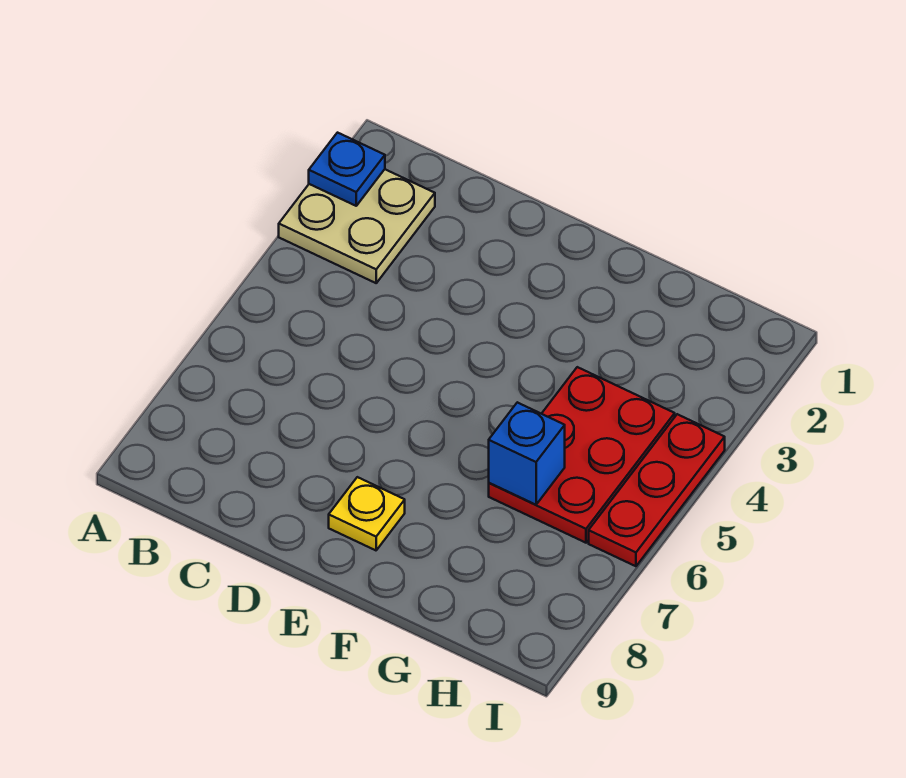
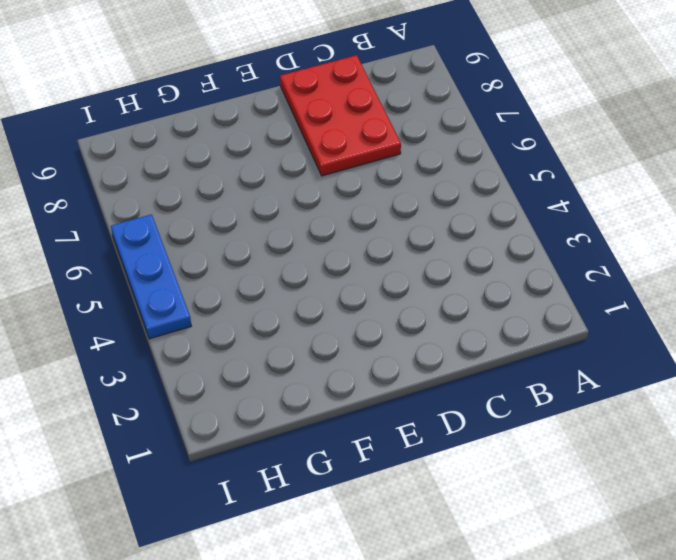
red plate C7:D9 level 1 -> red plate G4:H6 level 1
blue plate I4:I6 level 1 -> red plate I4:I6 level 1
none -> tan plate A2:B3 level 1
none -> yellow plate E8 level 1

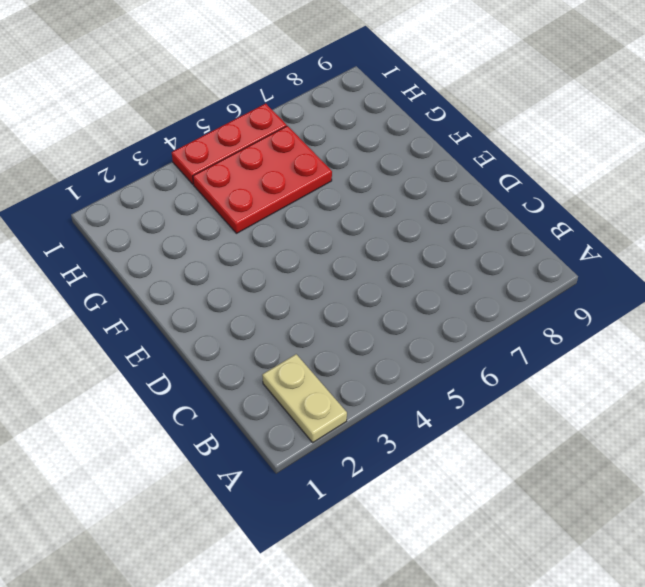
tan plate A2:B2 level 1 -> tan plate A2:B3 level 1
none -> yellow plate E8 level 1
none -> blue plate A2 level 2

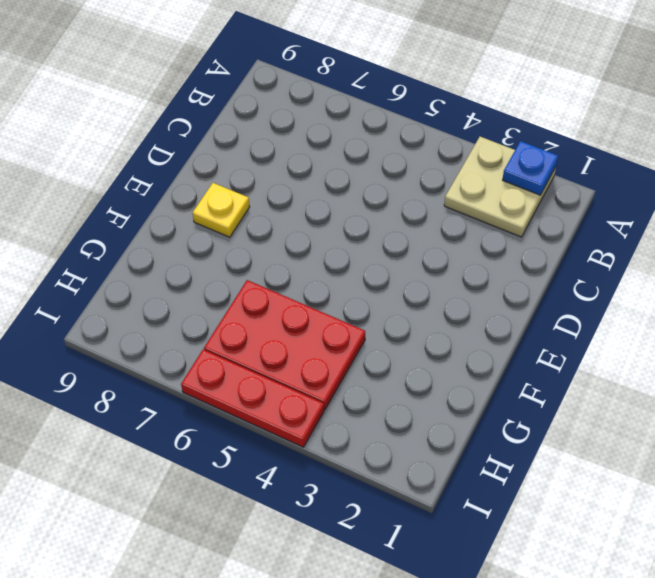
none -> blue brick G6 level 2

